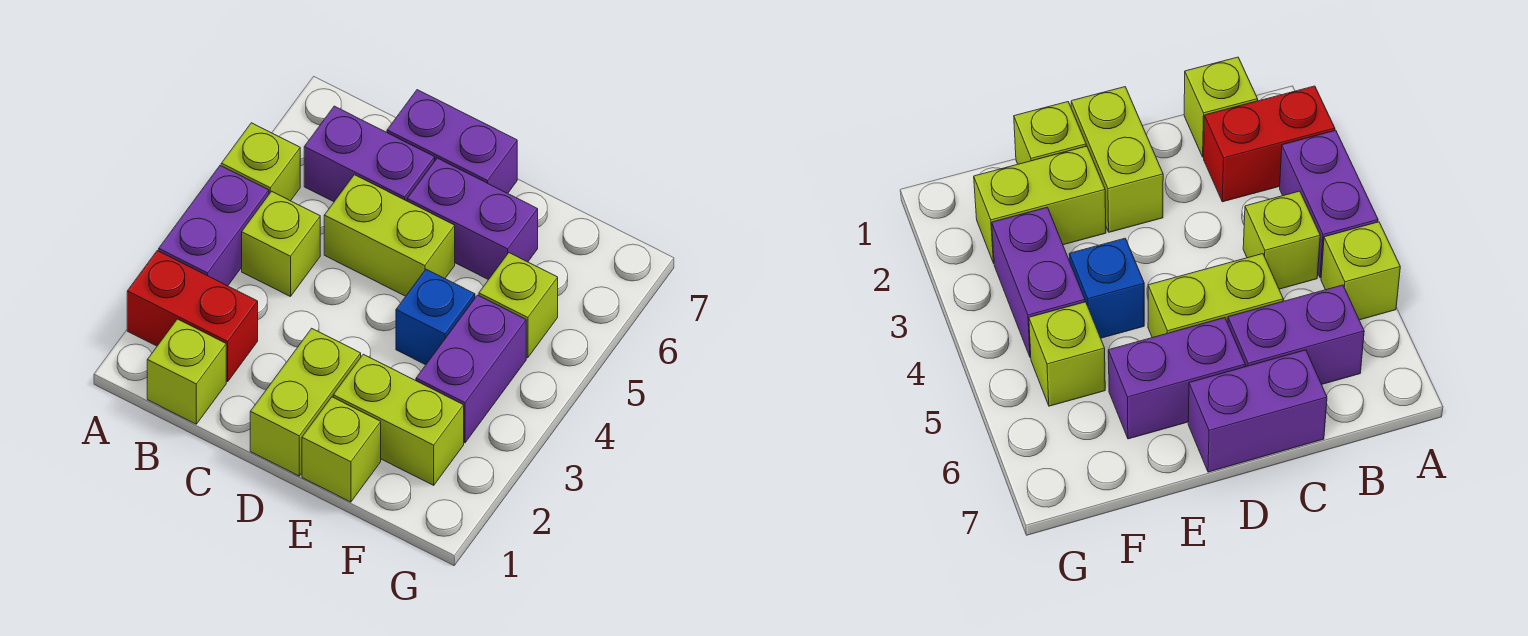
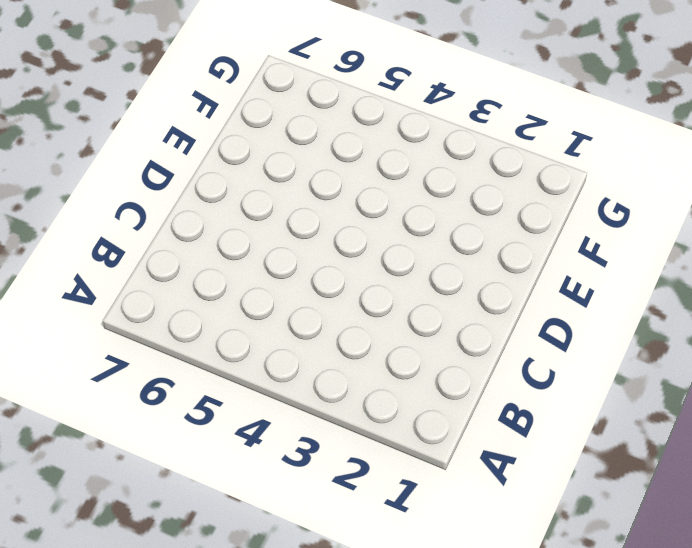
none -> red brick A2:B2 level 1
none -> purple brick A3:A4 level 1
none -> lime brick A5 level 1

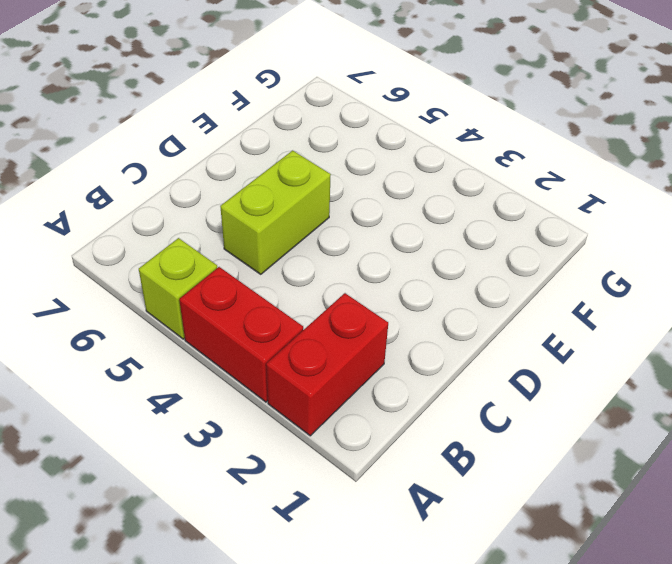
red brick A3:A4 level 1 -> purple brick A3:A4 level 1
none -> lime brick B1 level 1
none -> lime brick B4 level 1
none -> purple brick B6:C6 level 1

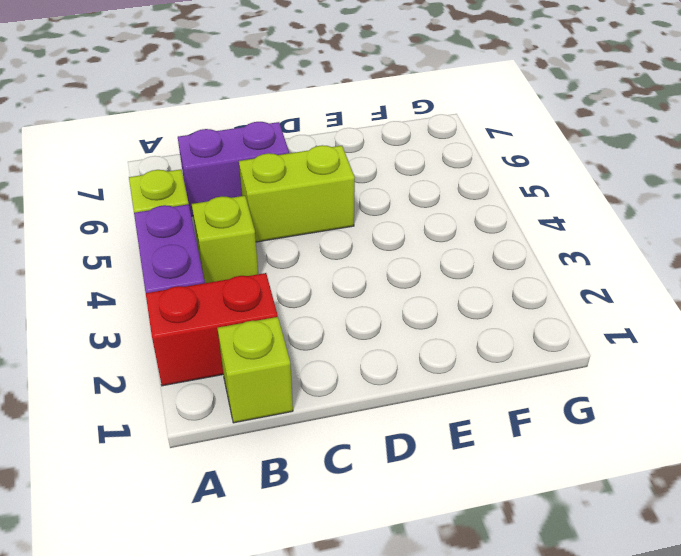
none -> purple brick C7:D7 level 1
none -> lime brick D1:D2 level 1
none -> purple brick D6:E6 level 1

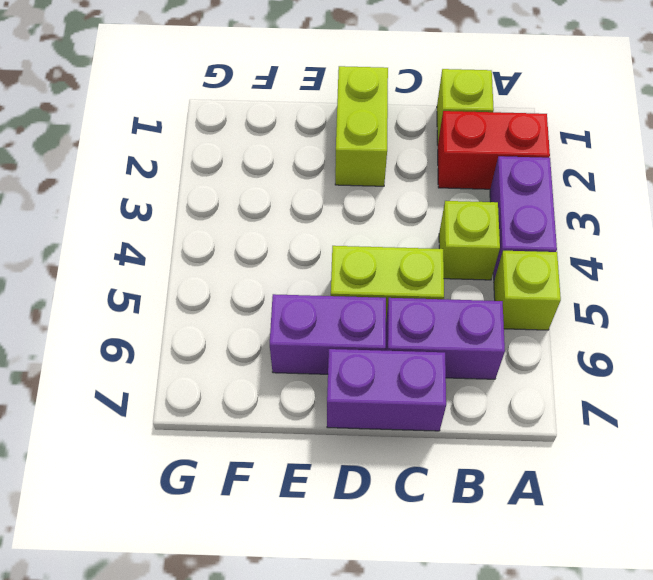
none -> lime brick E1 level 1
none -> lime brick E2:F2 level 1
none -> blue brick E4 level 1

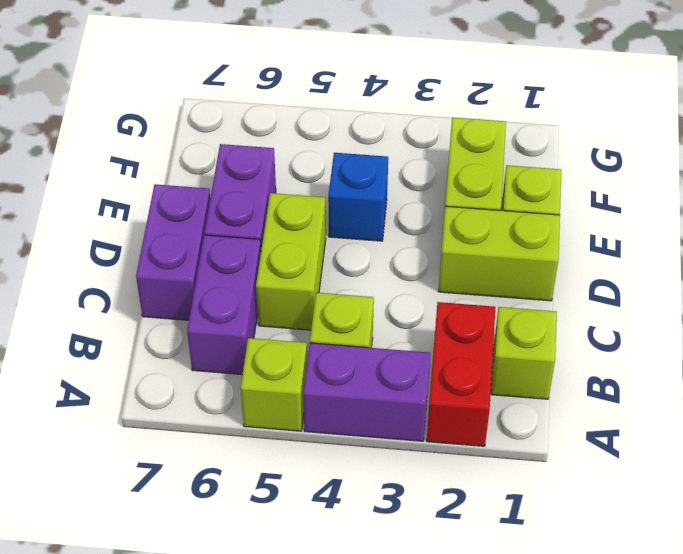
none -> purple brick F3:F4 level 1
none -> lime brick F5 level 1

